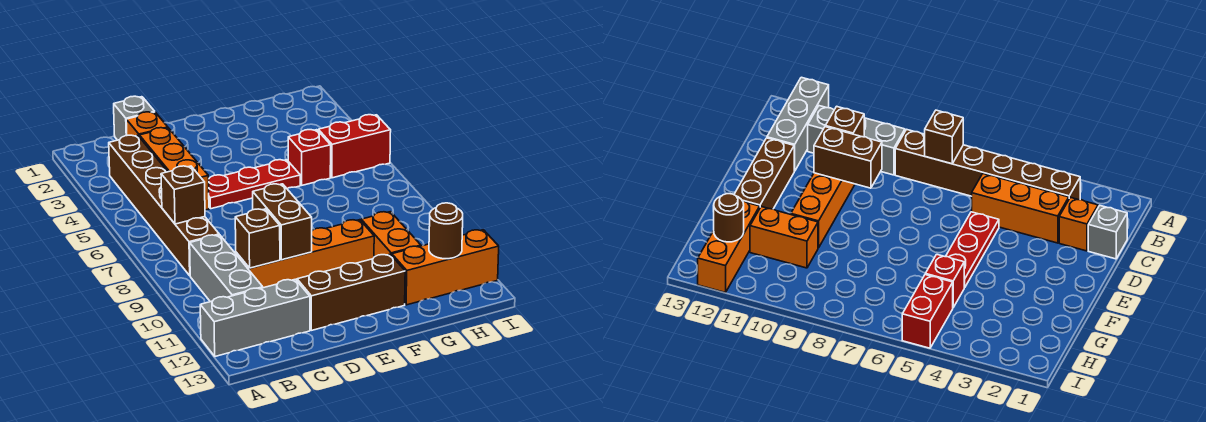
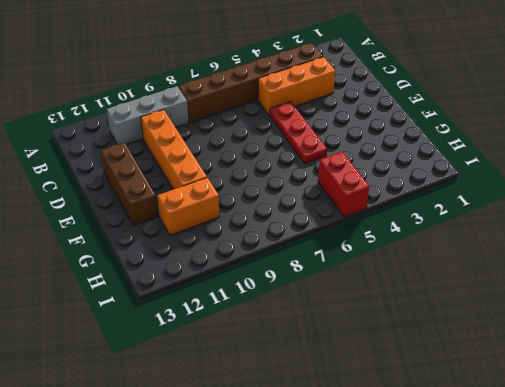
none -> grey brick A12:C12 level 1
none -> grey brick C1 level 1
none -> orange brick C2 level 1

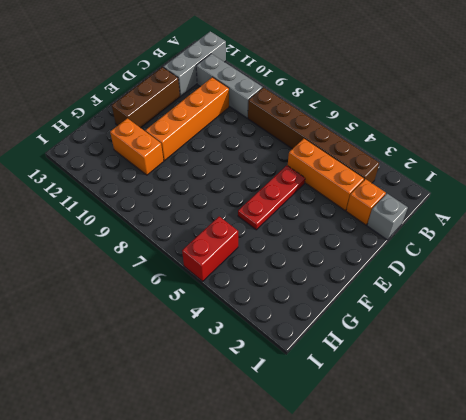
none -> red brick G5 level 1
none -> orange brick G12:I12 level 1
none -> brown brick B7 level 2

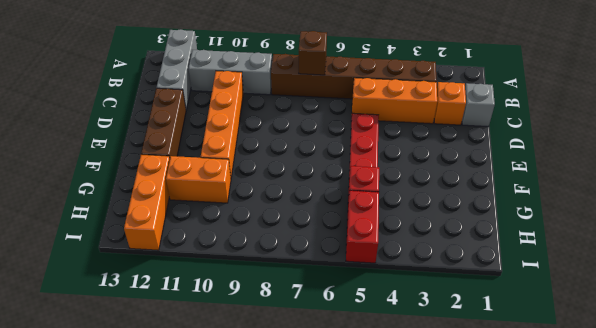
none -> brown brick C10 level 2
none -> brown brick D9:D10 level 2
none -> brown round brick H12 level 2

